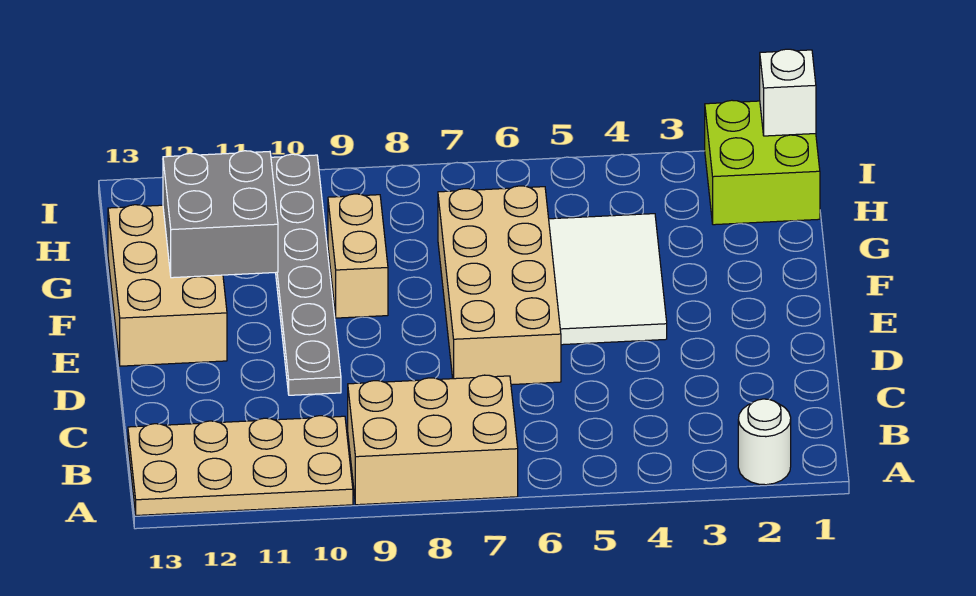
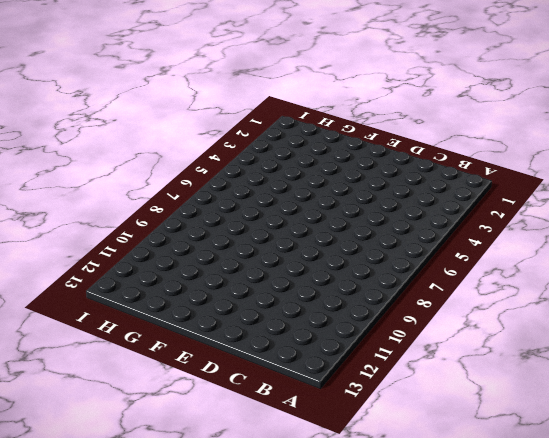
none -> white round brick A2 level 1
none -> tan brick A7:B9 level 1

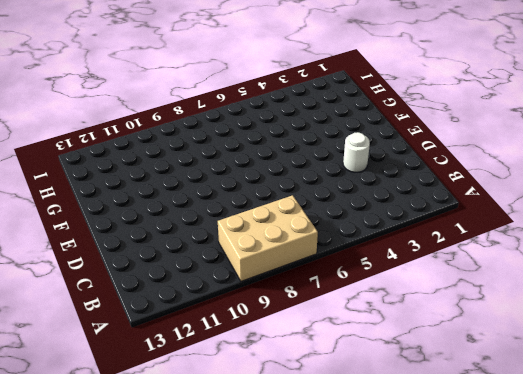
white round brick D3 level 1 -> white round brick A2 level 1
none -> tan plate A10:B13 level 1
none -> tan brick D6:G7 level 1

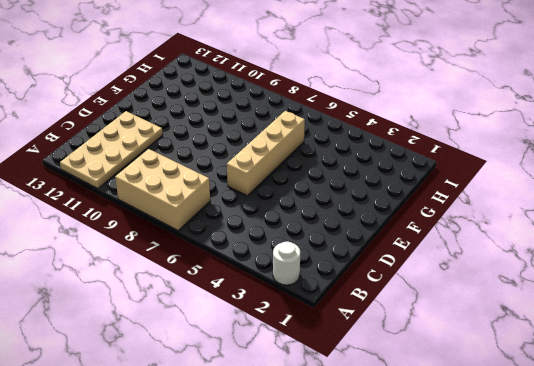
tan plate A11:D12 level 1 -> tan plate A10:B13 level 1
tan brick D6:G6 level 1 -> tan brick D6:G7 level 1
none -> grey plate D10:I10 level 1
none -> white tile E4:G5 level 1

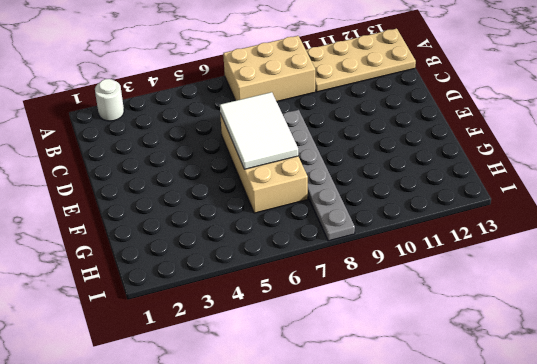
white tile D6:F7 level 2 -> white tile E4:G5 level 1
grey plate D8:I8 level 1 -> grey plate D10:I10 level 1
none -> tan brick E12:G13 level 1
none -> tan brick F9:G9 level 1

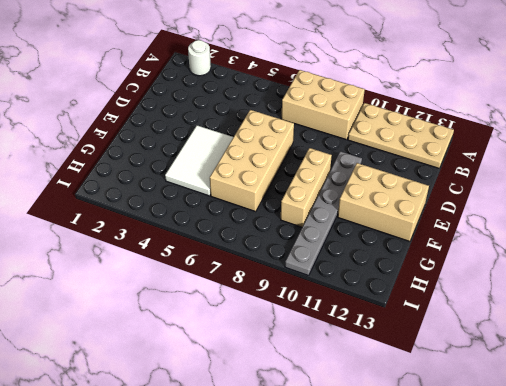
tan brick E9:G9 level 1 -> tan brick F9:G9 level 1
tan brick E11:F13 level 1 -> tan brick E12:G13 level 1
none -> lime brick H1:I2 level 1
none -> grey brick F11:G12 level 2

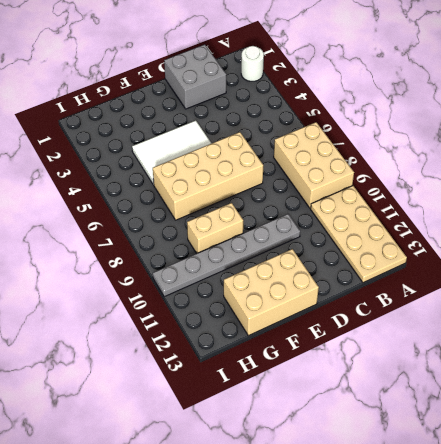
grey brick C1:D2 level 1 -> grey brick F11:G12 level 2
none -> lime brick H1:I2 level 1
none -> white brick I1 level 2

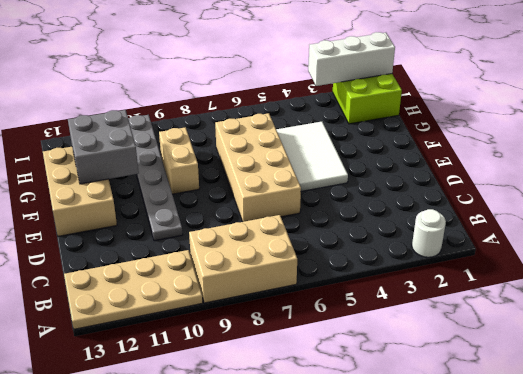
white brick I1:I3 level 2 -> white brick I1 level 2

